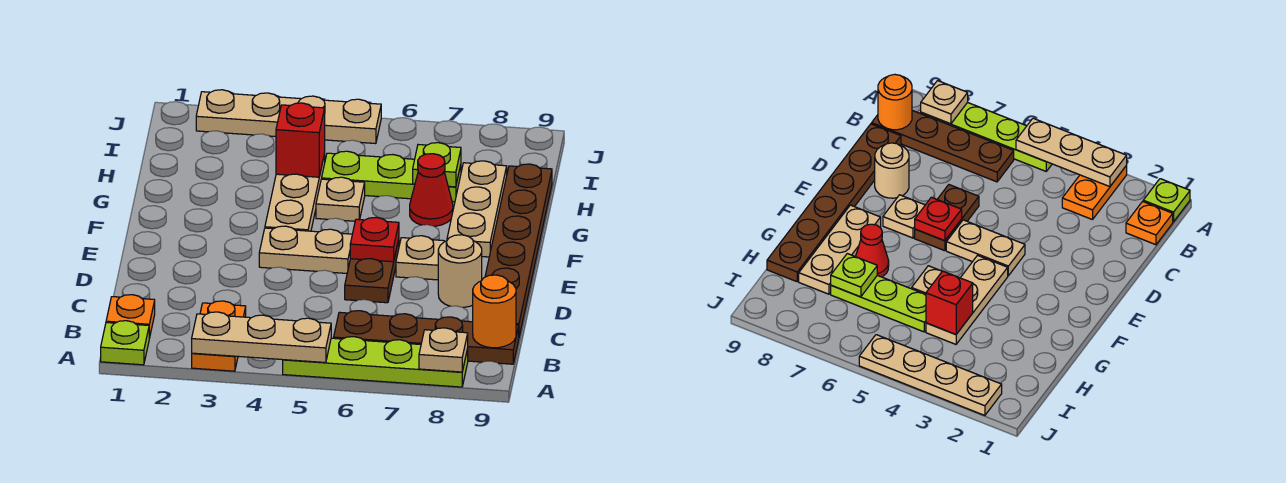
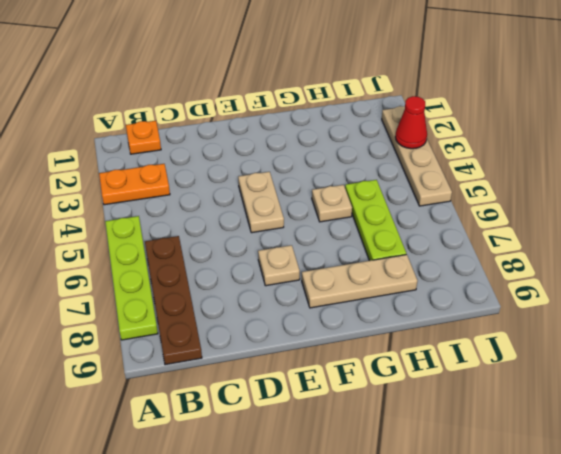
red cone J3 level 2 -> red cone G7 level 1
none -> lime plate A1 level 1
none -> brown plate C9:H9 level 1
none -> brown plate D6:E6 level 1

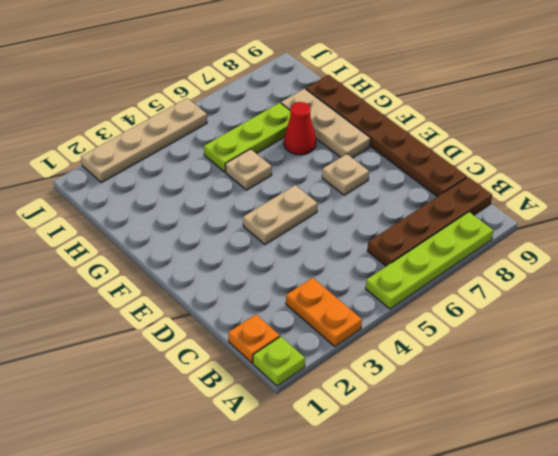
none -> brown plate D6:E6 level 1
none -> tan round brick D8 level 1
none -> tan plate F4:H4 level 1

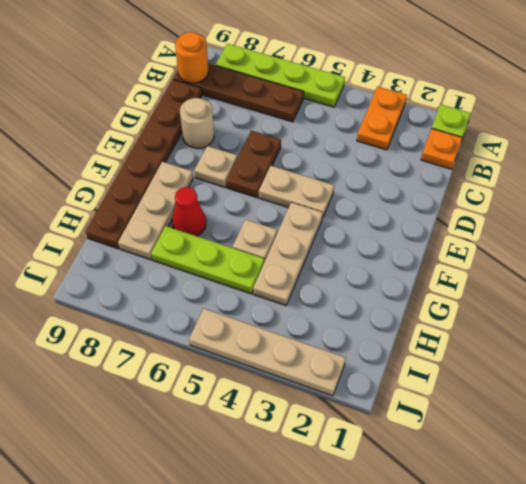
none -> tan plate A3:A5 level 2
none -> tan plate A8 level 2
none -> red plate E6 level 2

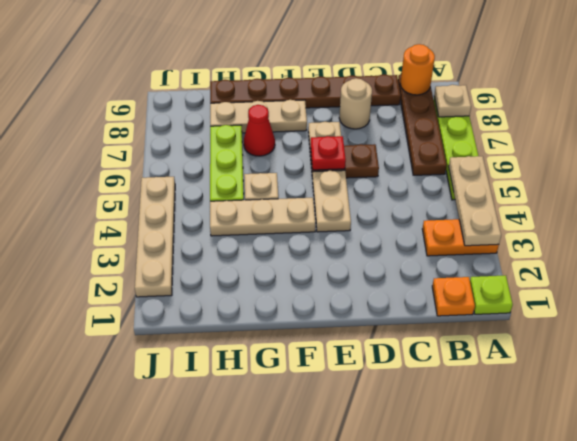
none -> red brick H4 level 2
none -> lime plate H7 level 2

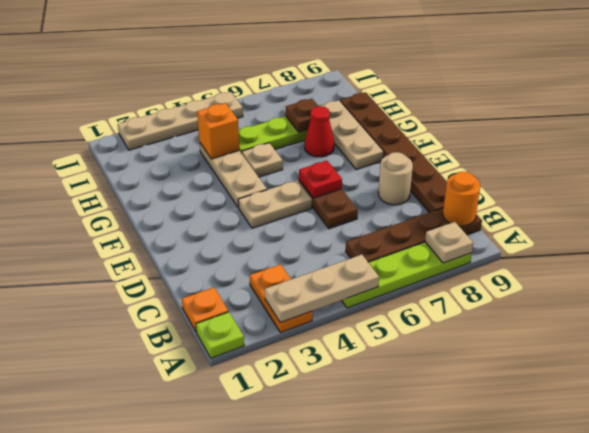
orange brick H4 level 2 -> red brick H4 level 2
brown plate H7 level 2 -> lime plate H7 level 2
none -> tan plate E7 level 1

